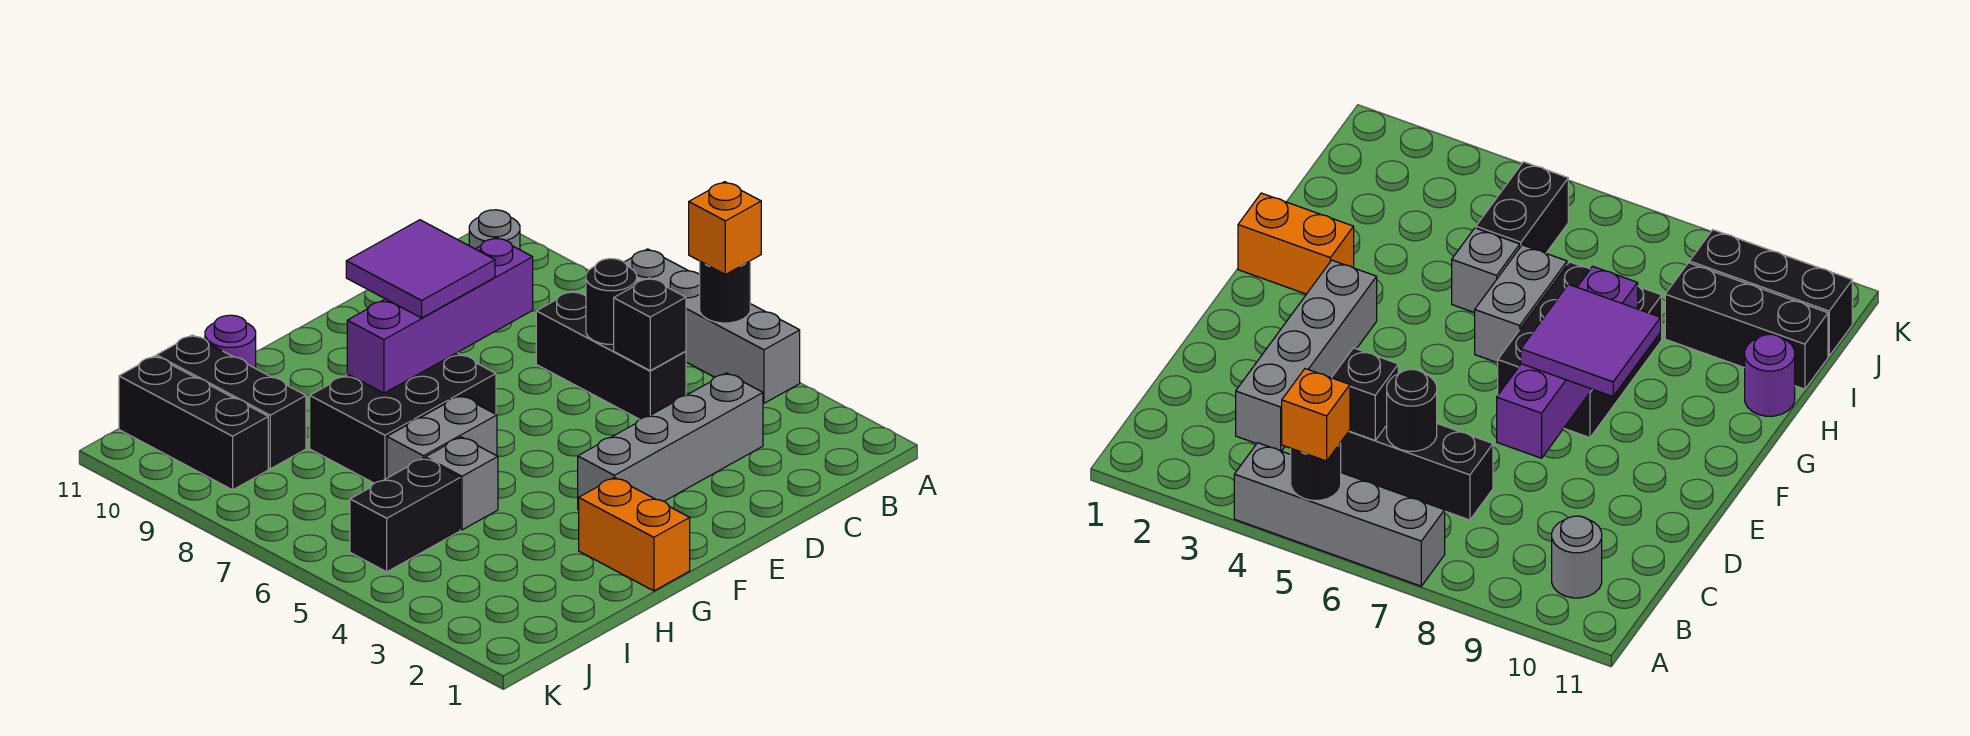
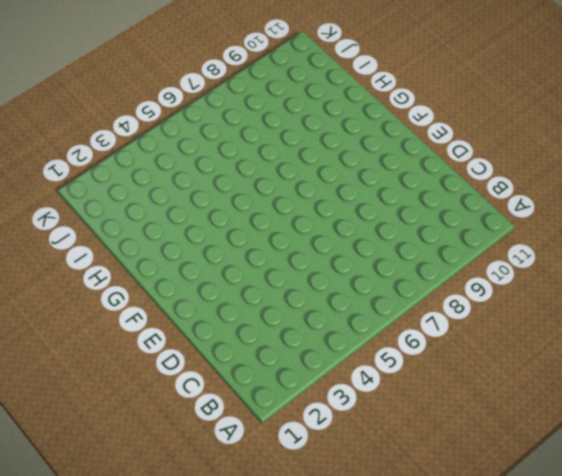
none -> grey brick A4:A7 level 1
none -> grey round brick B10 level 1
none -> grey brick C3:F3 level 1

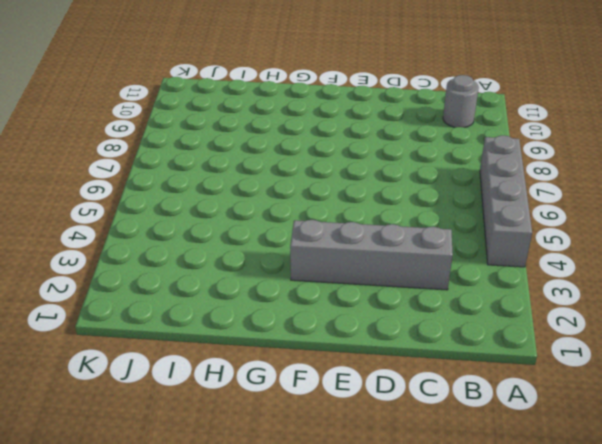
none -> black brick C5:C7 level 1
none -> black brick F7:H8 level 1
none -> orange brick G1:G2 level 1

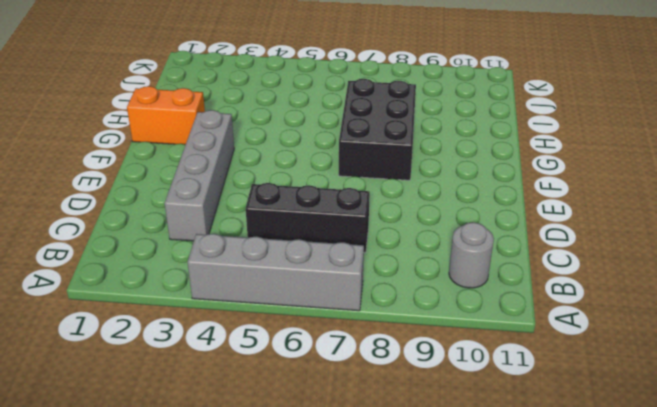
none -> grey brick G6:H6 level 1
none -> grey brick H5 level 1
none -> purple round brick H11 level 1

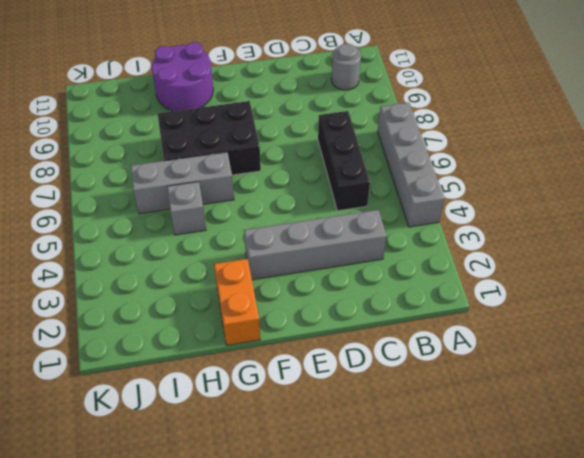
grey brick G6:I6 level 1 -> grey brick G6:H6 level 1
purple round brick G10:H11 level 1 -> purple round brick H11 level 1
none -> black brick I5:J5 level 1
none -> black brick I9:I11 level 1
none -> black brick J9:J11 level 1

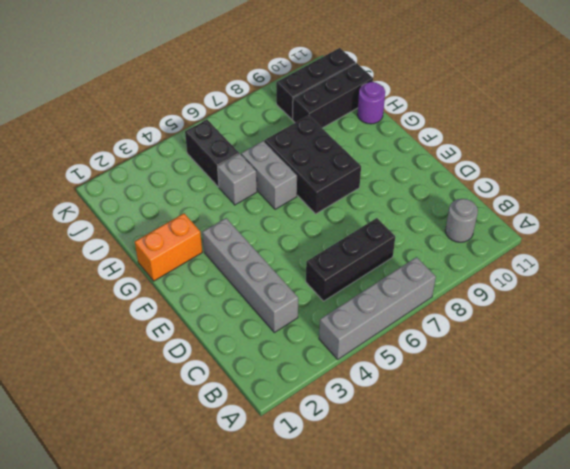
none -> black round brick A5 level 2
none -> black brick C5 level 2
none -> black round brick C6 level 2

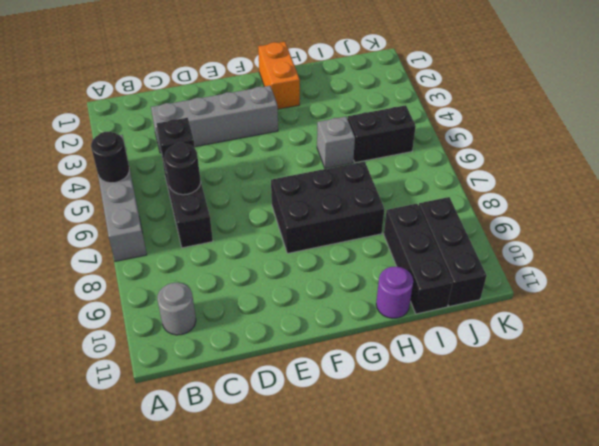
none -> grey brick G6:H6 level 1
none -> purple brick D8:G8 level 2
none -> orange brick A5 level 3

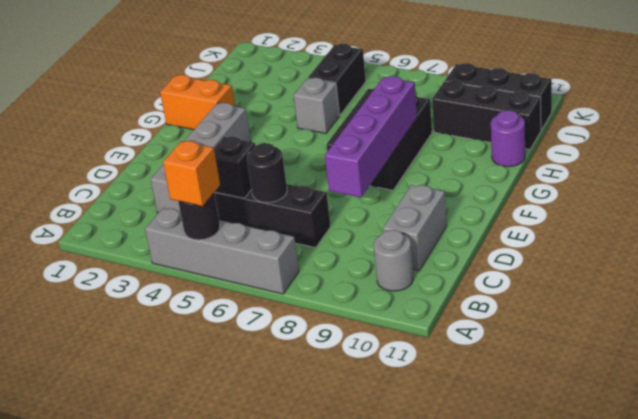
grey brick C10:D10 level 1 -> grey brick G6:H6 level 1
none -> purple tile E8:F9 level 3

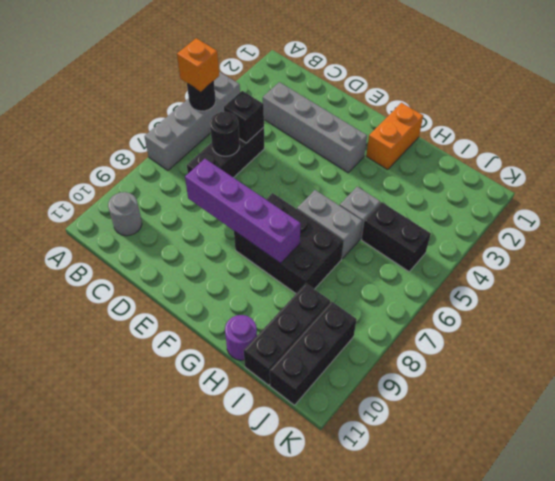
none -> purple tile E8:F9 level 3

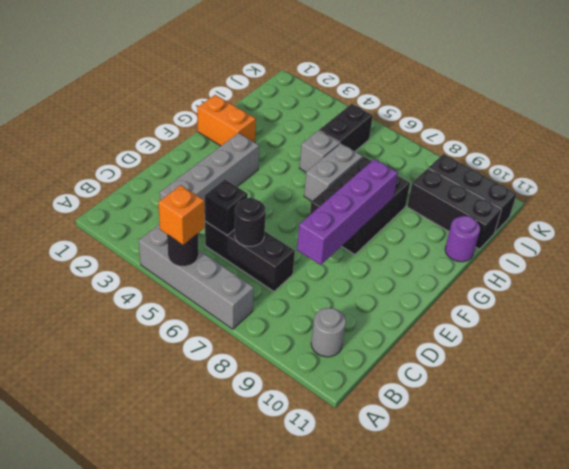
none -> purple tile E8:F9 level 3

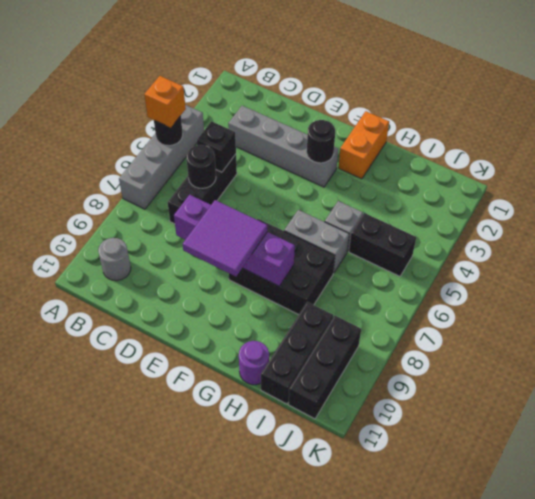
black round brick F3 level 2 -> none

